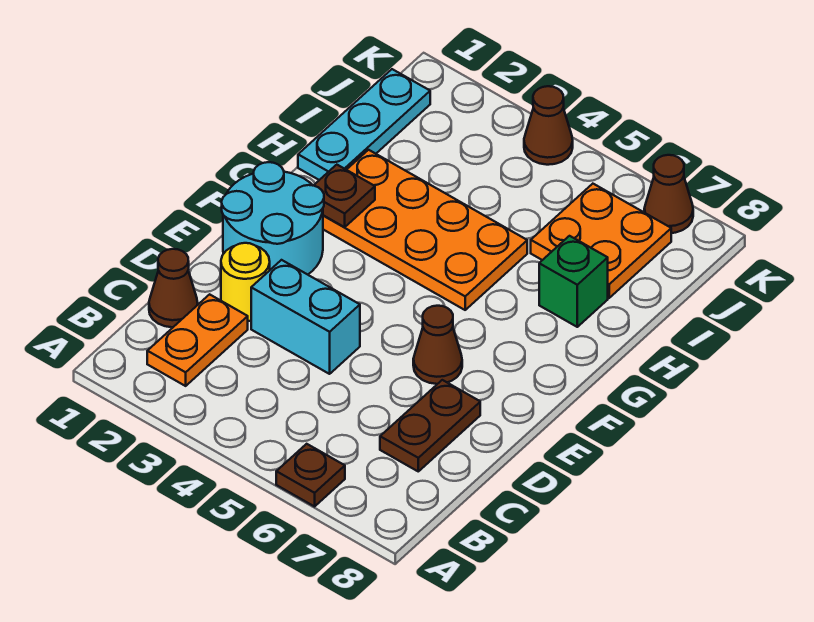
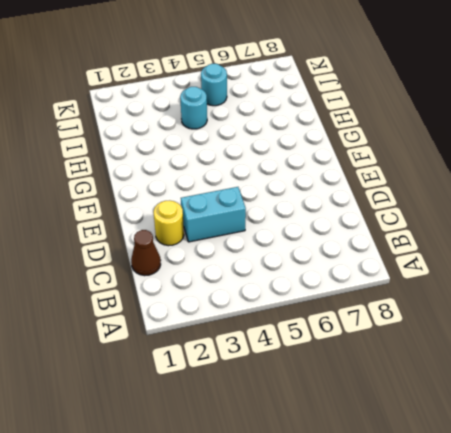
cyan round brick I4 level 1 -> none
cyan round brick J5 level 1 -> none
none -> brown plate A6 level 1
none -> orange plate B2:C2 level 1
none -> brown plate C7:D7 level 1

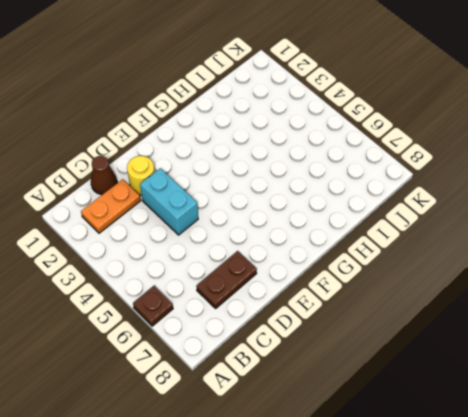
none -> cyan round brick E1:F2 level 1
none -> brown cone E6 level 1
none -> orange plate G2:H5 level 1

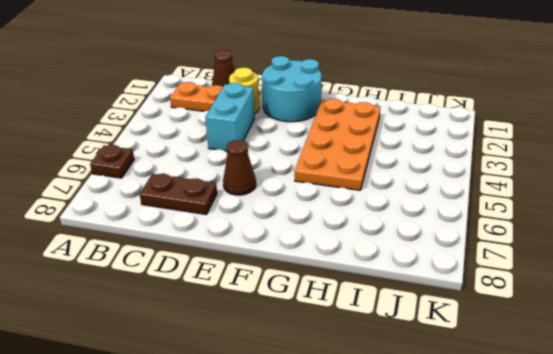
none -> cyan plate H1:J1 level 1
none -> green brick H7 level 1
none -> orange plate I6:J7 level 1

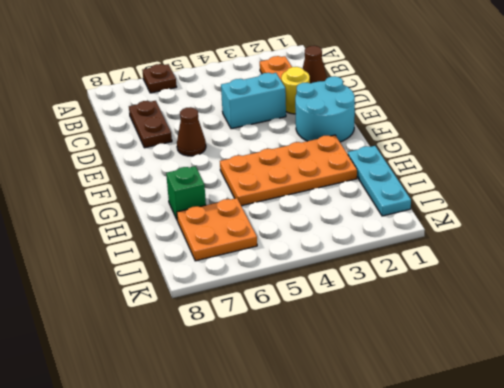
none -> brown cone K4 level 1
none -> brown cone K7 level 1
none -> brown plate G2 level 2

